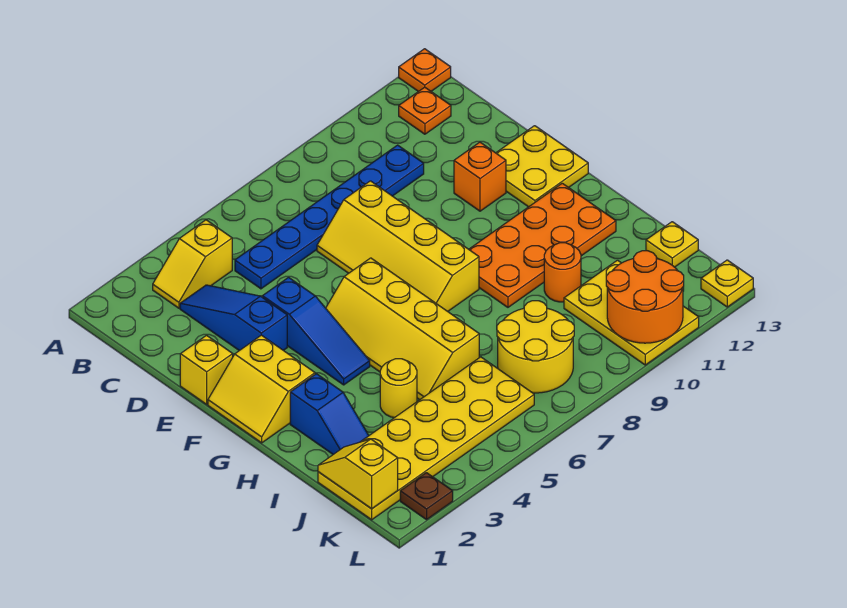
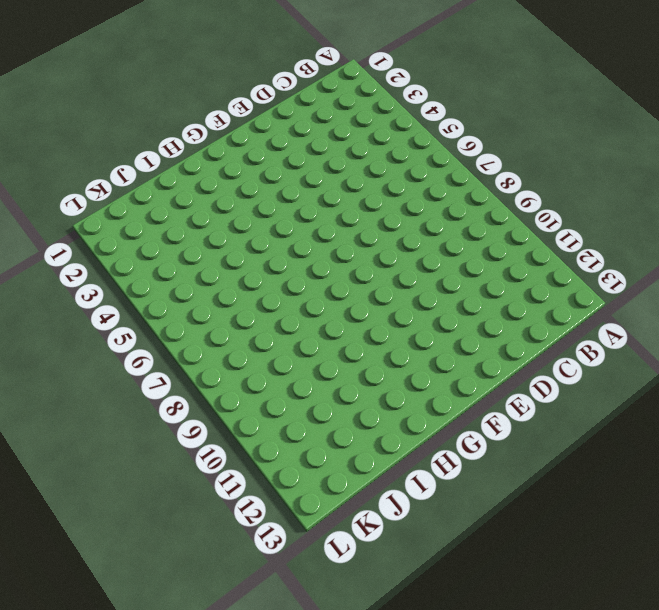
none -> orange plate A13 level 1
none -> yellow slope B3:B4 level 1 top 4
none -> orange plate B12 level 1

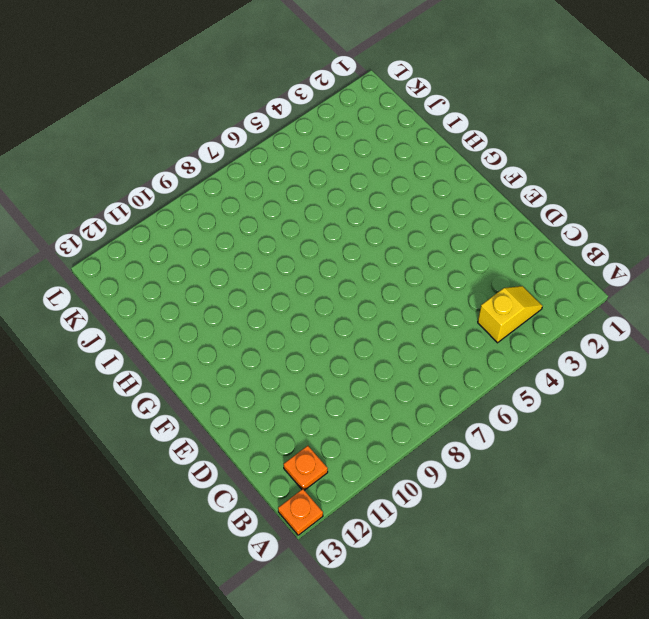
none -> blue slope C3:E3 level 1 top E
none -> blue plate C5:C10 level 1
none -> yellow slope D7:G8 level 1 top 8

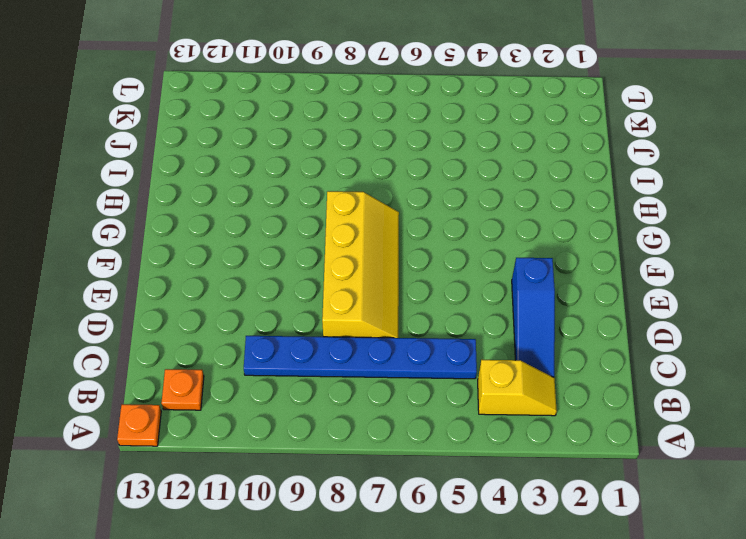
none -> yellow brick E1 level 1
none -> blue slope E4:G4 level 1 top E
none -> orange brick E11 level 1

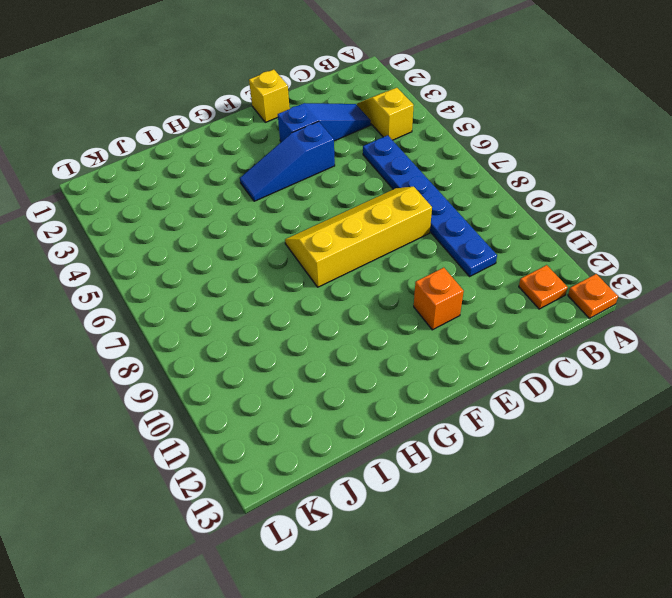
none -> yellow plate E12:F13 level 1
none -> yellow slope F1:G2 level 1 top 2
none -> yellow slope F5:I6 level 1 top 6

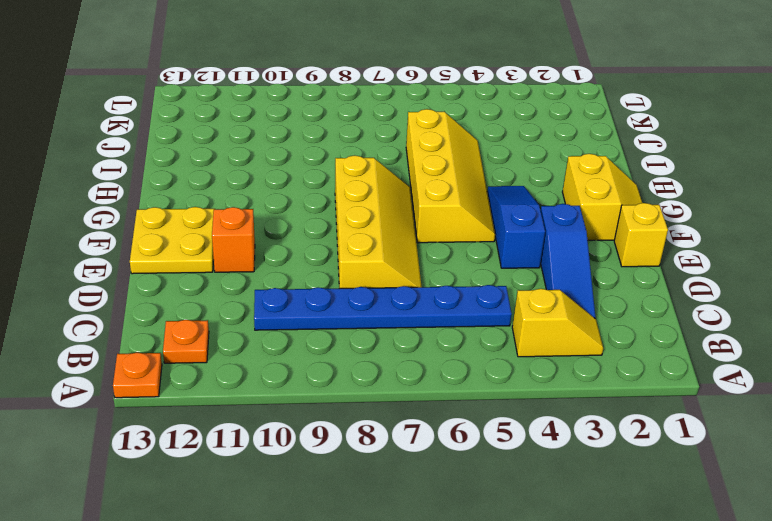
none -> orange plate G9:H12 level 1
none -> blue slope H2:I2 level 1 top H
none -> yellow round brick I4 level 1

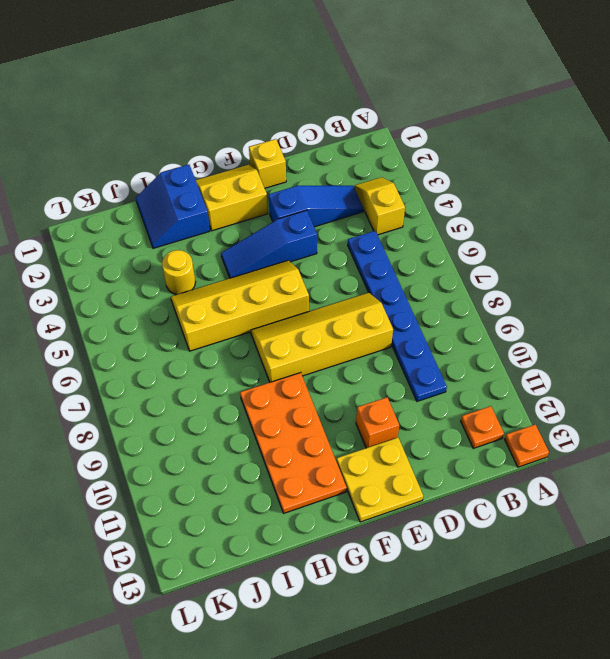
blue slope H1:I2 level 1 top H -> blue slope H2:I2 level 1 top H
none -> orange round brick I10 level 1
none -> yellow plate J1:K6 level 1
none -> yellow round brick J7:K8 level 1

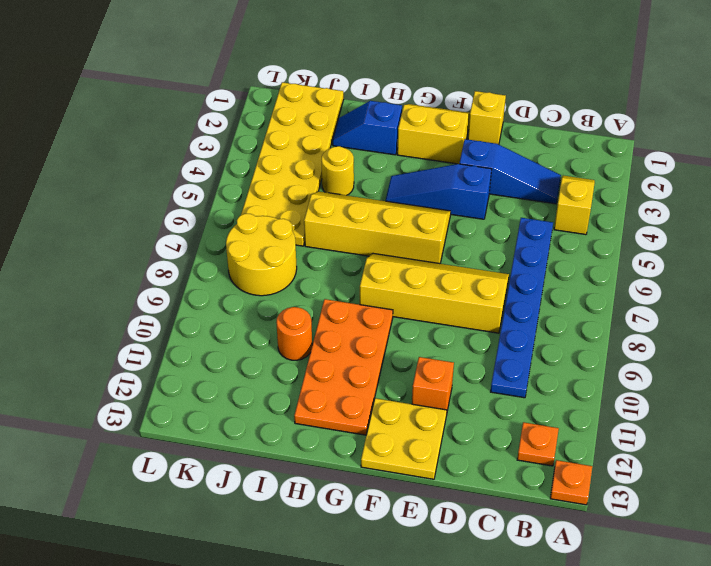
none -> yellow plate J10:L11 level 1
none -> yellow plate J13 level 1
none -> brown plate L2 level 1

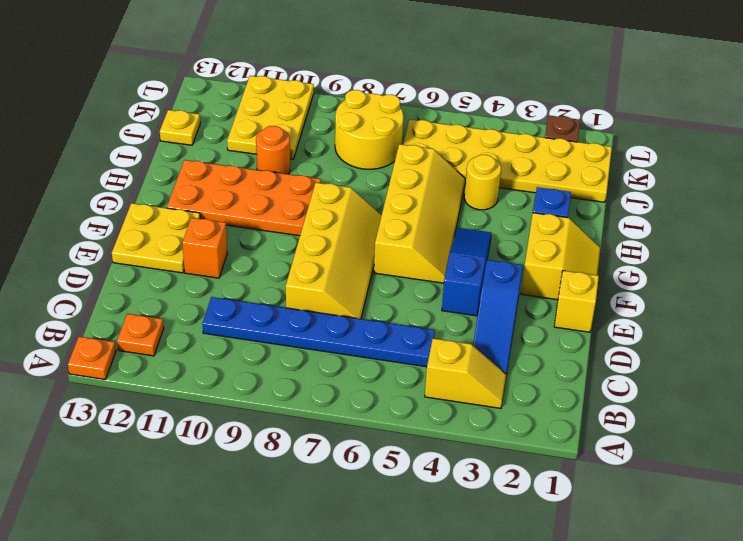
none -> yellow plate L13 level 1
none -> yellow slope J1:K1 level 2 top K
none -> orange round brick K10:L11 level 2

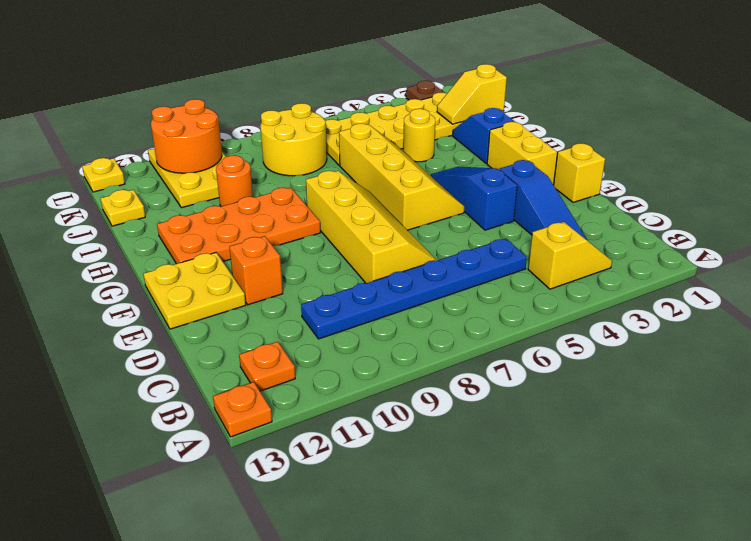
yellow slope J1:J2 level 2 top 1 -> yellow slope J1:K1 level 2 top K

